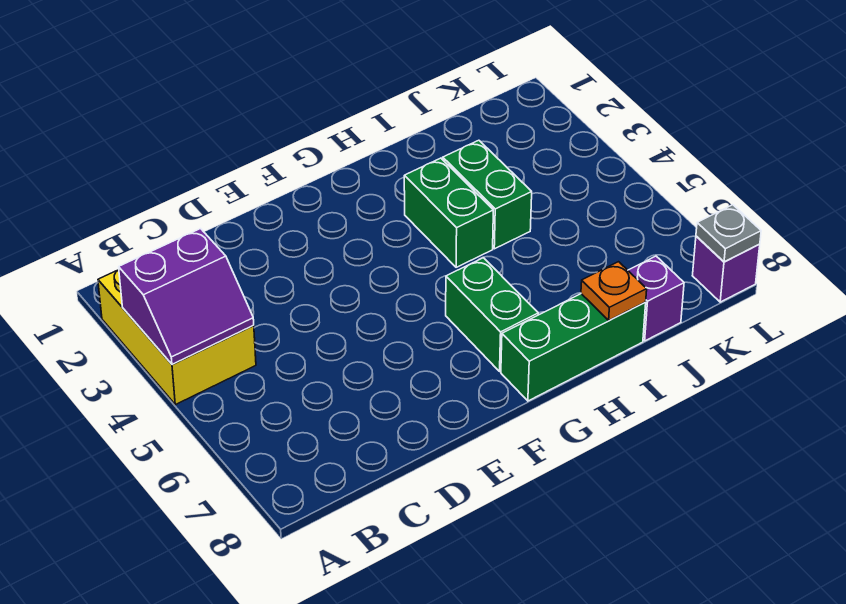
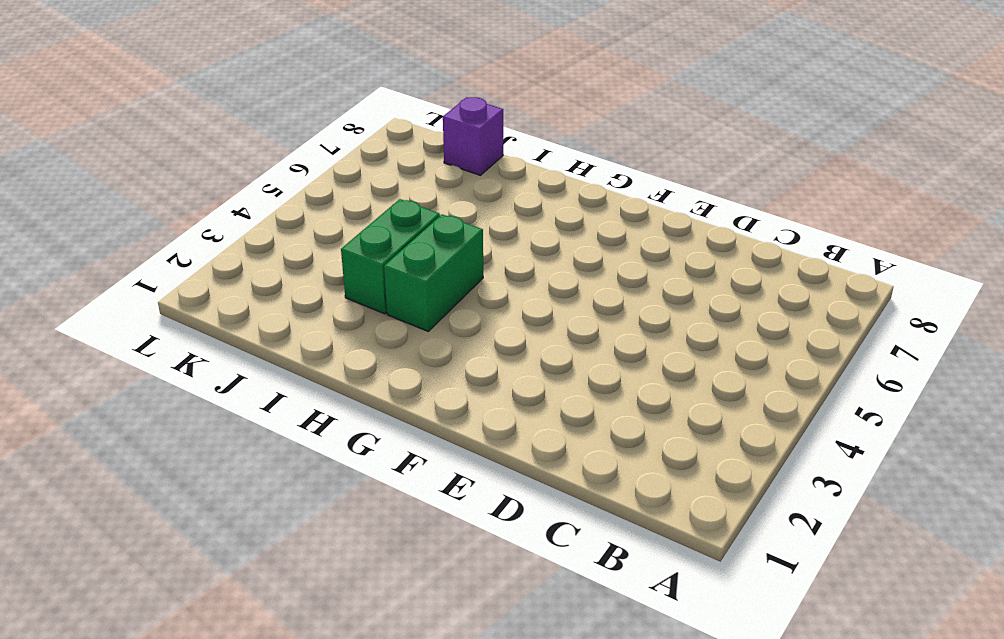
none -> yellow brick A2:B4 level 1
none -> green brick G6:G7 level 1

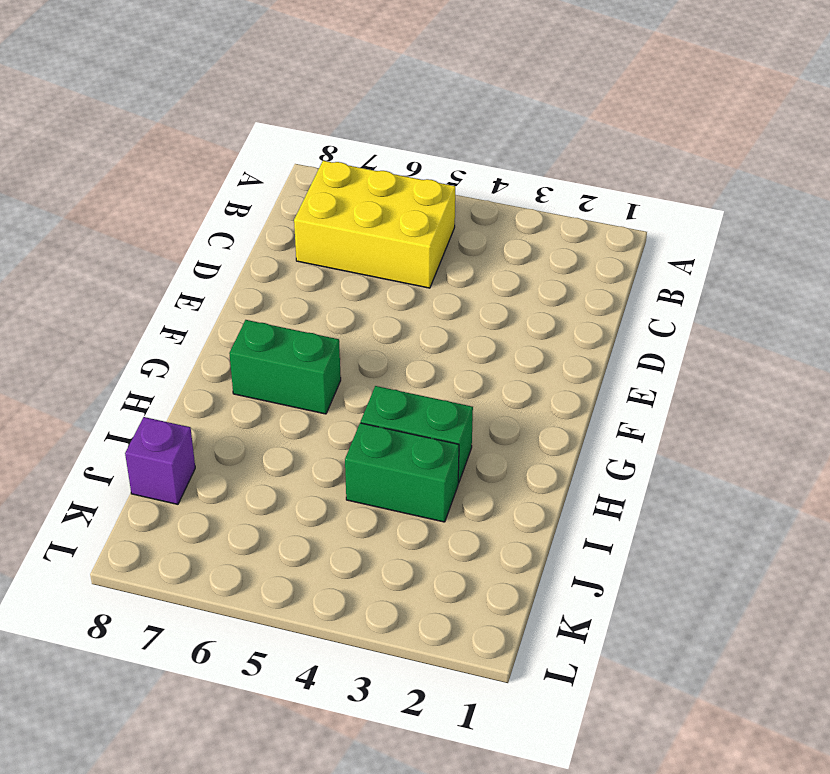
yellow brick B5:C7 level 1 -> yellow brick A2:B4 level 1
none -> green brick G8:I8 level 1
none -> purple brick L8 level 1

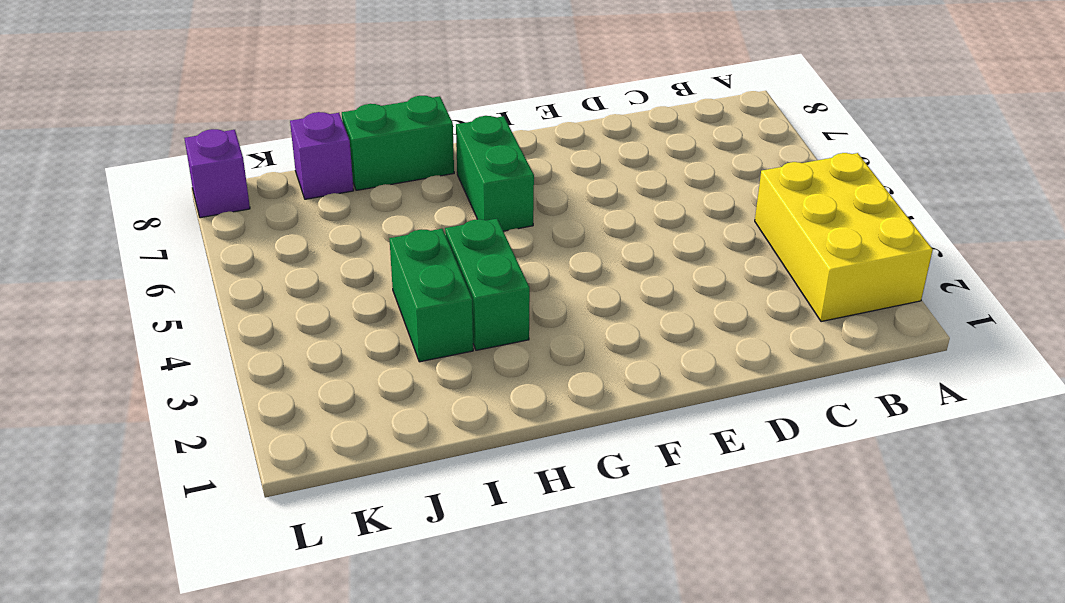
green brick H8:I8 level 1 -> green brick G8:I8 level 1
none -> purple slope A3:B4 level 2 top 3
none -> orange plate I8 level 2

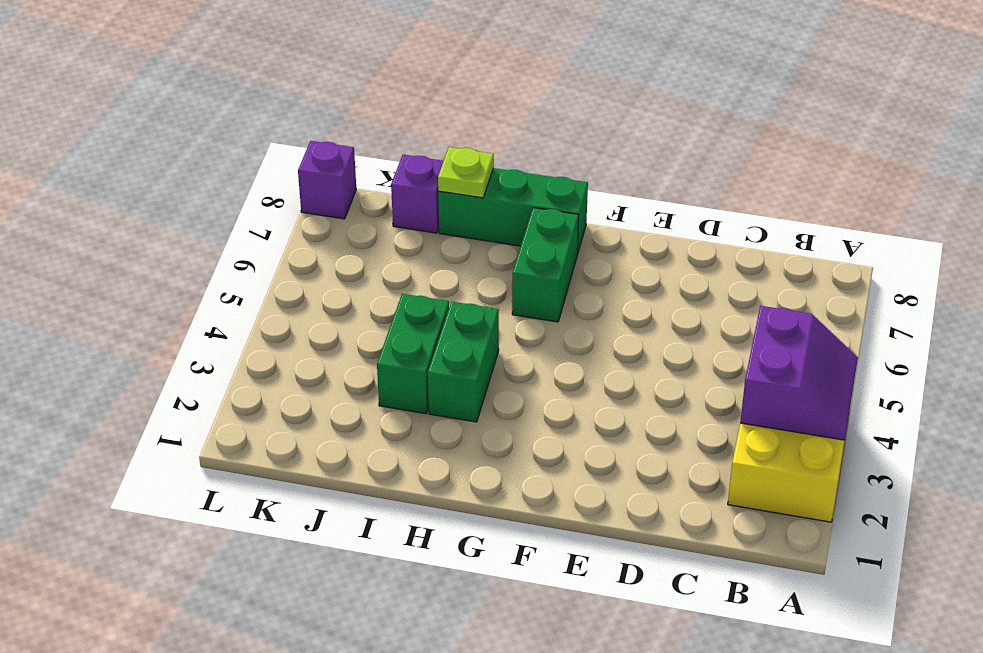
purple slope A3:B4 level 2 top B -> purple slope A3:B4 level 2 top 3
lime plate I8 level 2 -> orange plate I8 level 2
none -> grey plate L8 level 2

